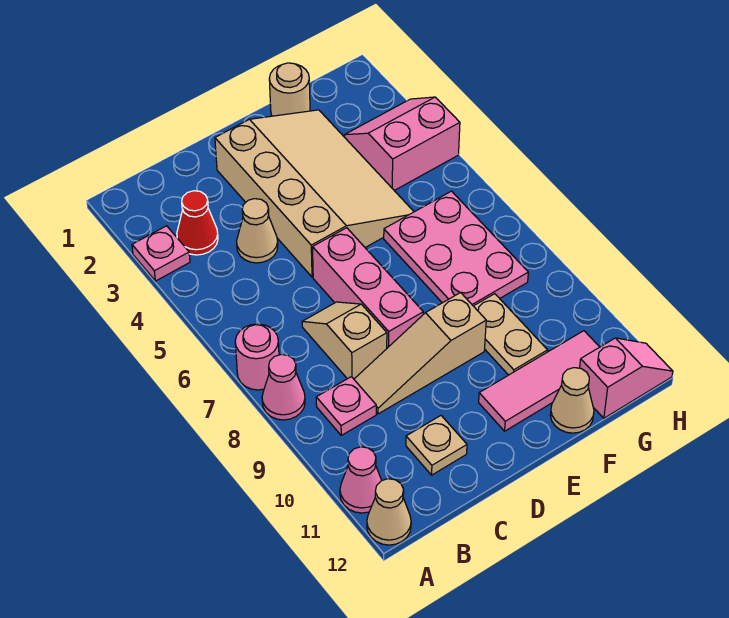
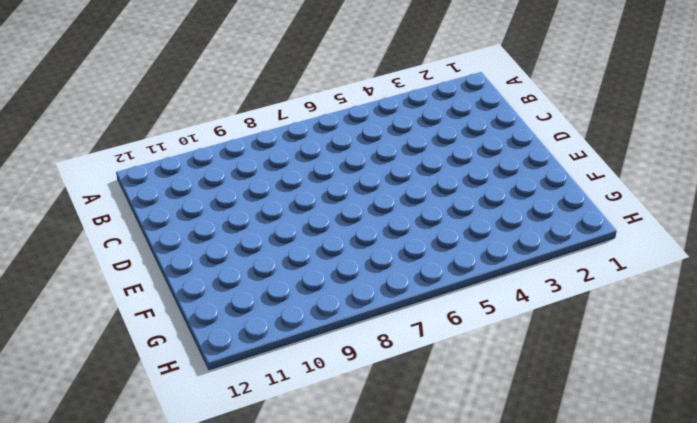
none -> pink plate A3 level 1
none -> pink round brick A7 level 1
none -> pink cone A8 level 1

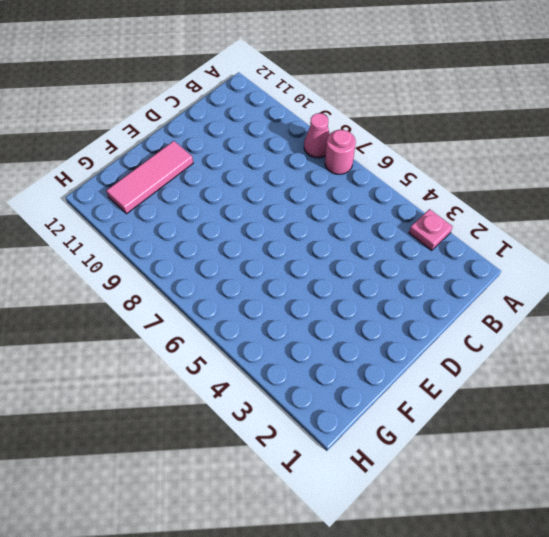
none -> pink cone A11 level 1
none -> tan cone A12 level 1
none -> red cone B3 level 1

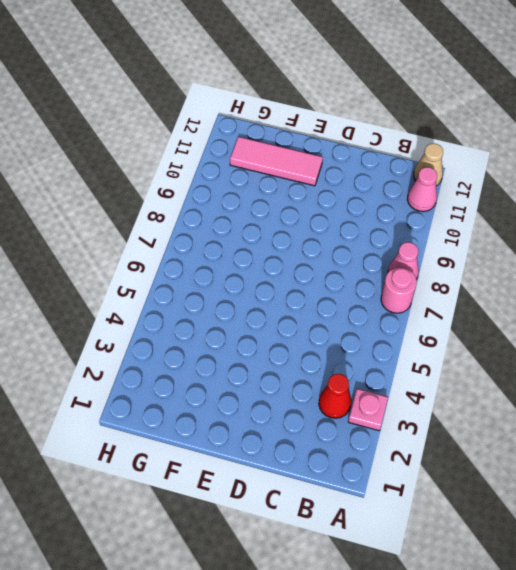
none -> pink plate B9 level 1
none -> tan cone C4 level 1
none -> tan slope C7:C8 level 1 top 8

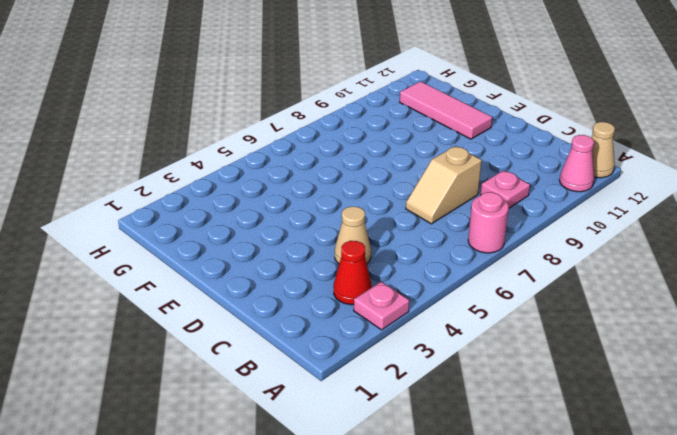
none -> pink cone A8 level 1
none -> tan slope C9:E9 level 1 top E
none -> tan plate C11 level 1

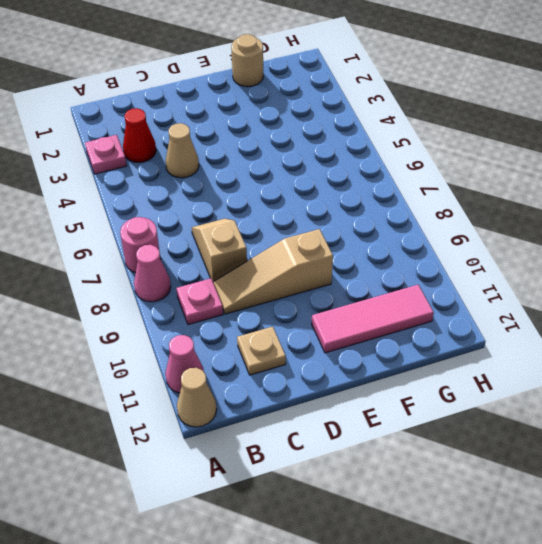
none -> tan slope D2:F5 level 1 top D
none -> pink brick D6:D8 level 1
none -> pink plate F6:G8 level 1

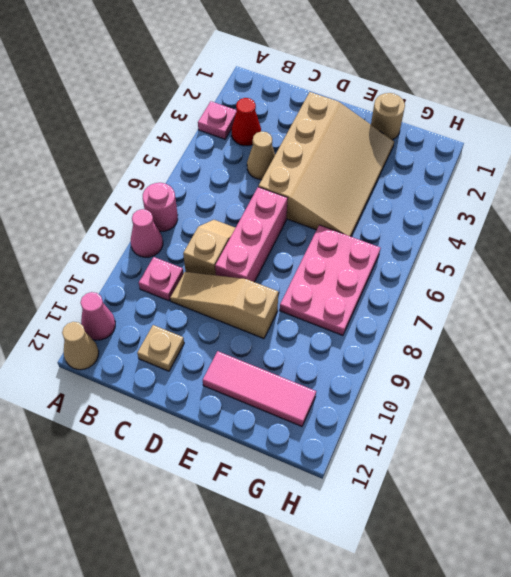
none -> tan plate F9:F10 level 1
none -> tan cone F12 level 1
none -> pink slope G3:H4 level 1 top 4

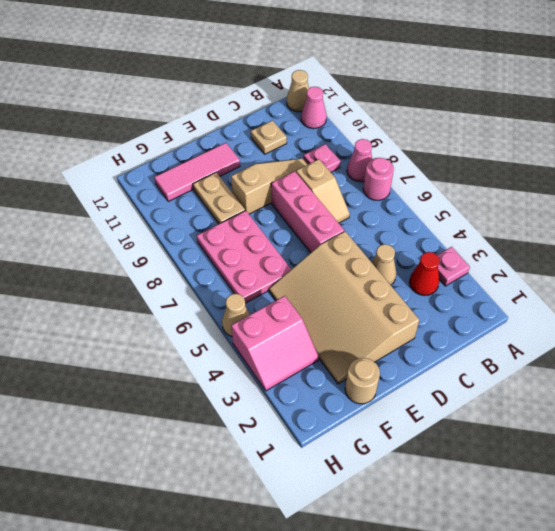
tan cone H5 level 1 -> tan cone F12 level 1
none -> pink slope G12:H12 level 1 top G

